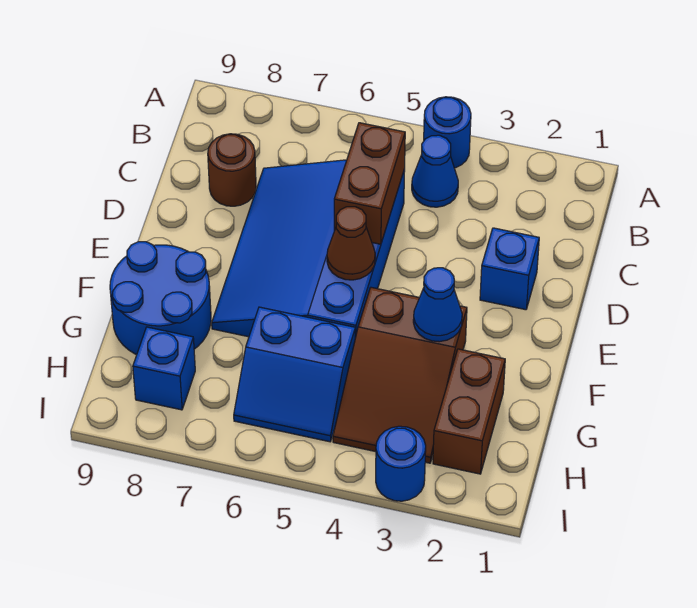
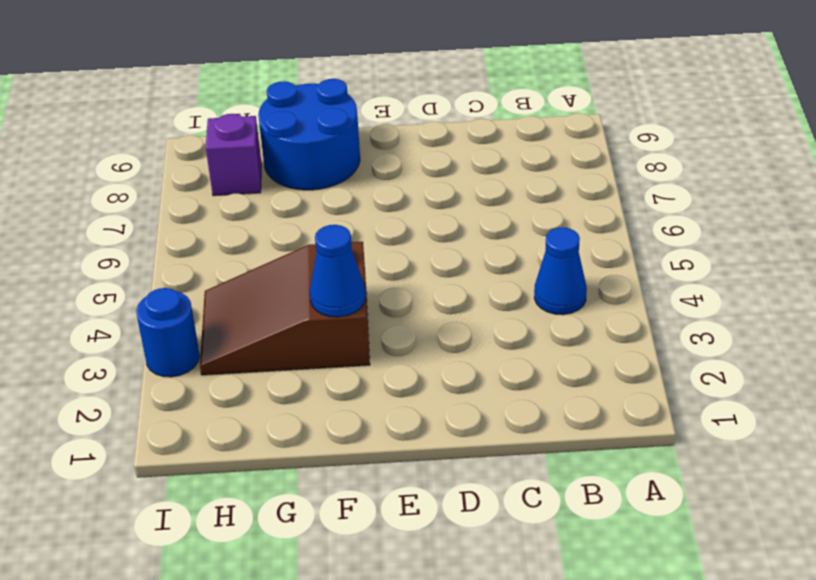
purple brick H8 level 1 -> blue brick H8 level 1
none -> blue round brick A4 level 1
none -> blue slope C5:F7 level 1 top 5
none -> brown round brick C8 level 1

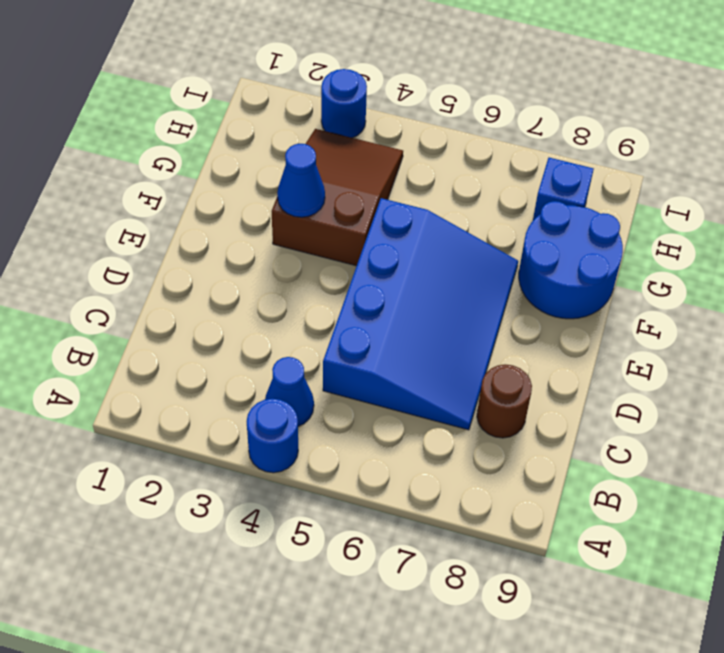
none -> blue brick D2 level 1
none -> brown brick G2:H2 level 1
none -> blue slope G5:H6 level 1 top G

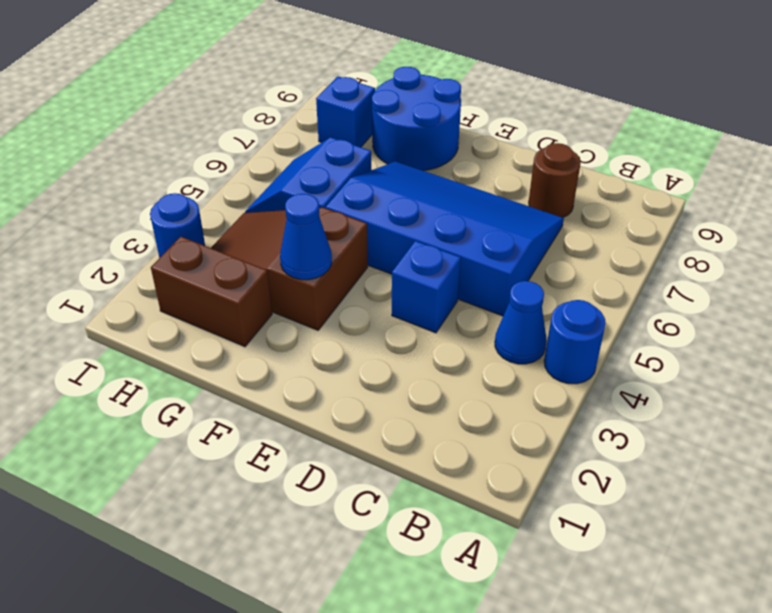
blue brick D4 level 1 -> blue brick D2 level 1
none -> brown brick C5:D5 level 2
none -> brown cone E5 level 2

